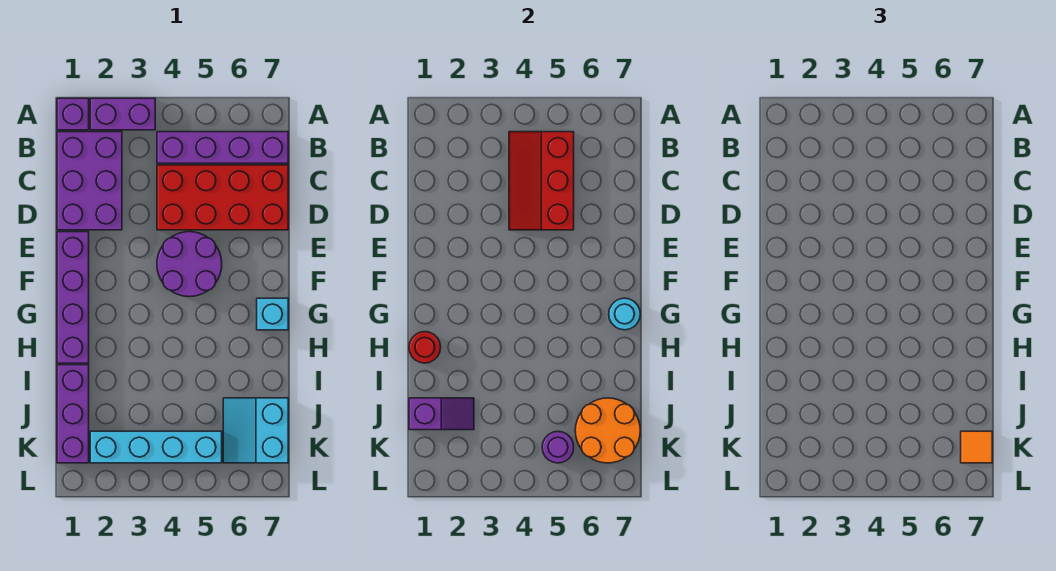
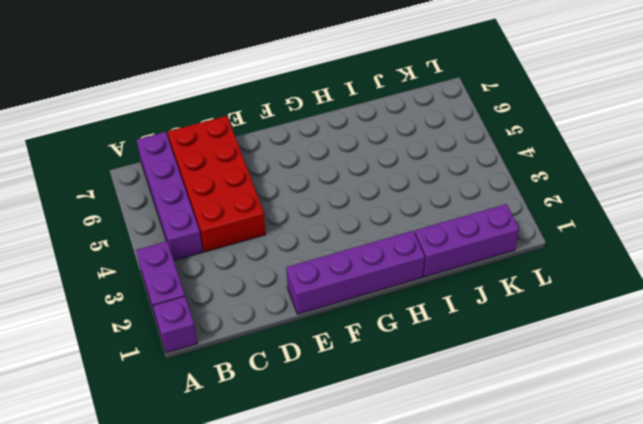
none -> purple brick B1:D2 level 1
none -> purple round brick E4:F5 level 1
none -> cyan brick G7 level 1

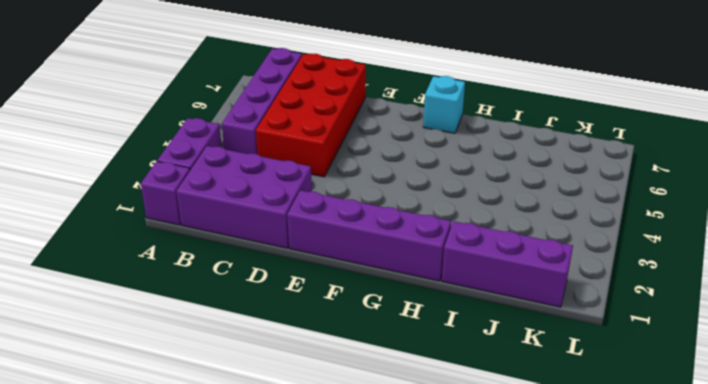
none -> purple round brick E4:F5 level 1
none -> cyan slope J6:K7 level 1 top 7
none -> cyan brick K2:K5 level 1

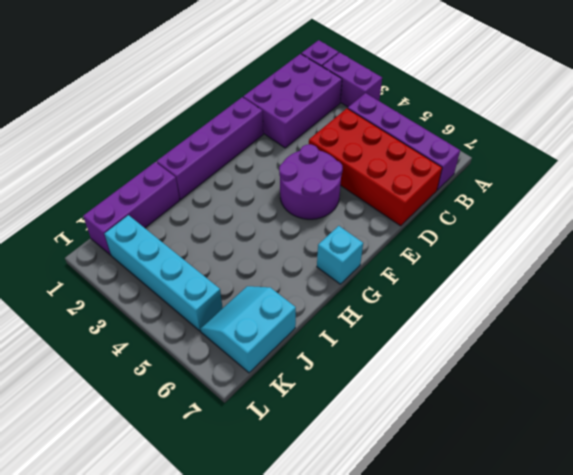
none -> red slope B4:D5 level 2 top 5
none -> cyan round brick G7 level 2
none -> red round brick H1 level 2

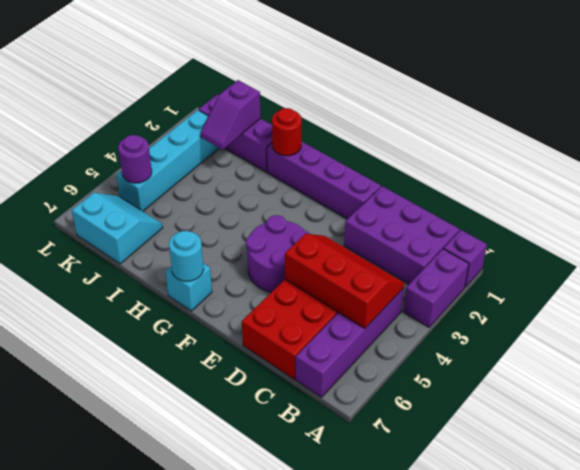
none -> orange round brick J6:K7 level 2
none -> orange tile K7 level 3

